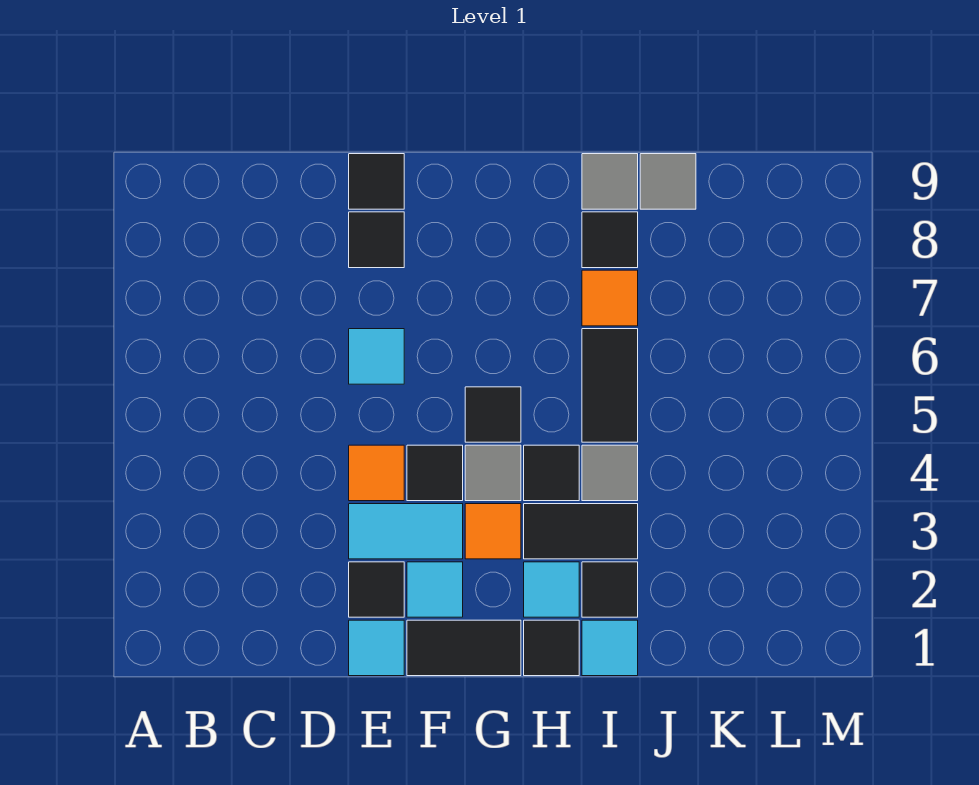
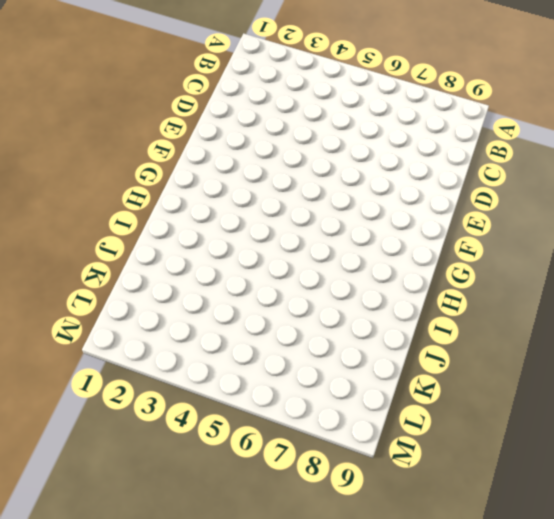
none -> cyan tile E1 level 1
none -> black tile E2 level 1
none -> cyan tile E3:F3 level 1

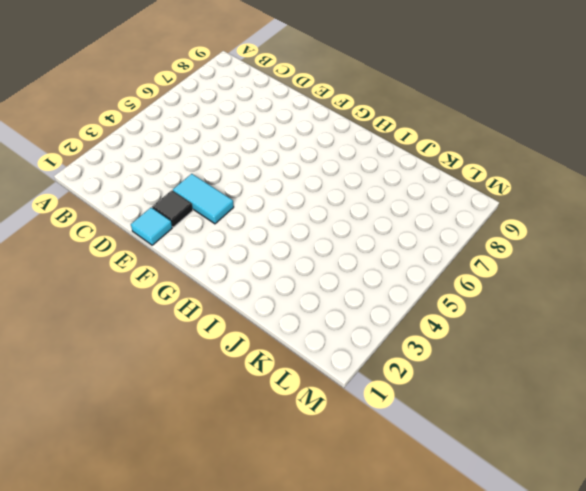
none -> orange tile E4 level 1
none -> cyan tile E6 level 1
none -> black tile E8 level 1

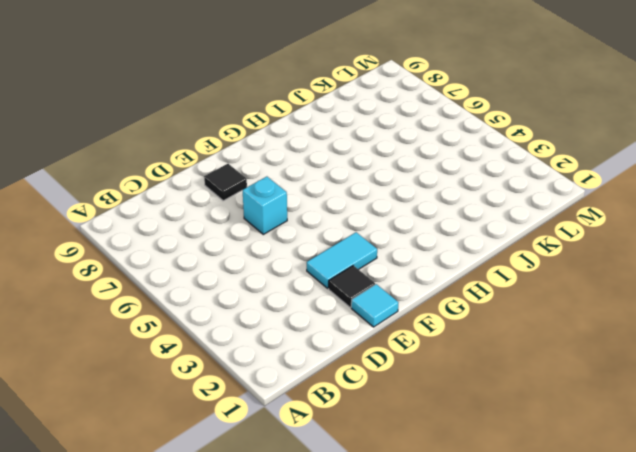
cyan brick E6 level 1 -> cyan tile E6 level 1
none -> orange tile E4 level 1
none -> black tile E9 level 1
none -> black tile F1:G1 level 1

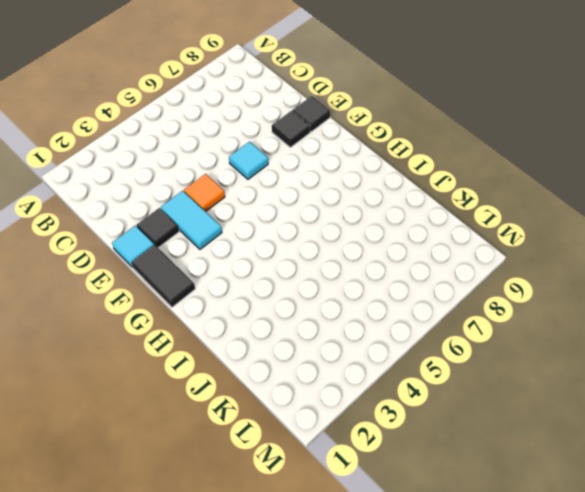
none -> cyan tile F2 level 1
none -> black tile F4 level 1
none -> orange tile G3 level 1

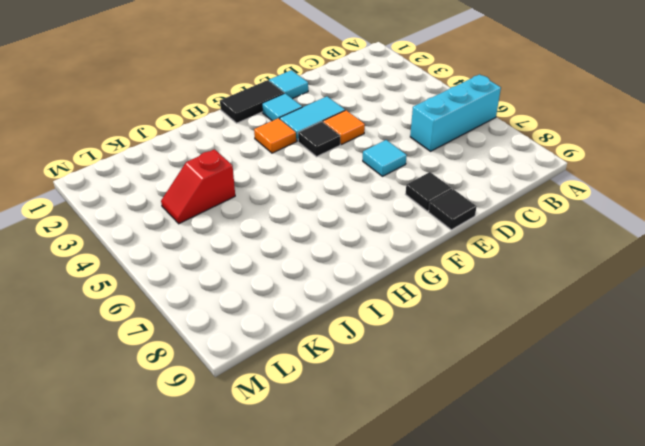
cyan brick A6:C6 level 1 -> none
red slope J4:K4 level 1 top J -> none
none -> black tile E2 level 1
none -> grey tile G4 level 1
none -> black tile G5 level 1

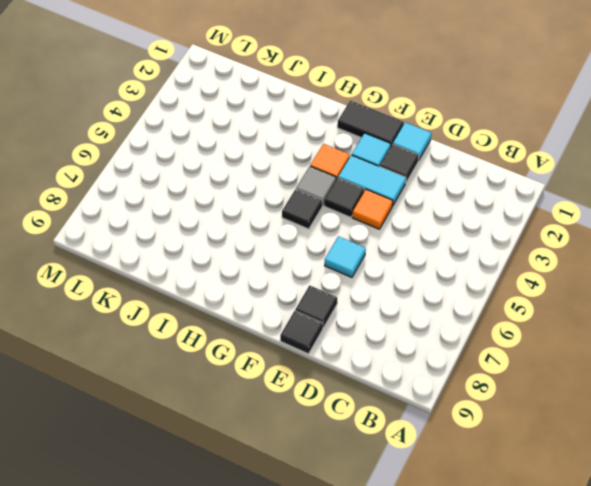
none -> black tile H1 level 1
none -> cyan tile H2 level 1
none -> black tile H3:I3 level 1

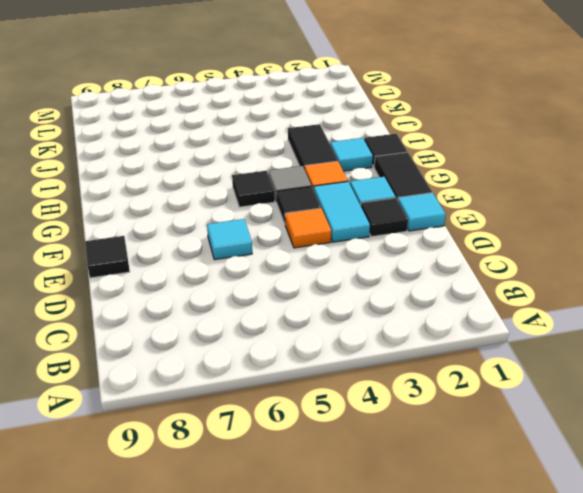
none -> black tile E8 level 1
none -> black tile H4 level 1
none -> cyan tile I1 level 1

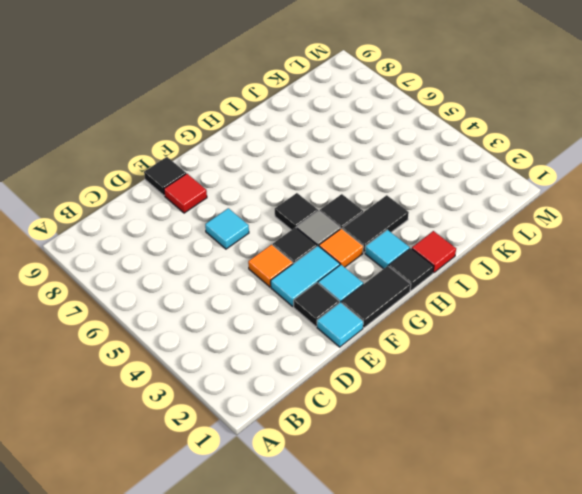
red tile E8 level 1 -> black tile E8 level 1
red tile I1 level 1 -> cyan tile I1 level 1
none -> black tile I2 level 1
none -> grey tile I4 level 1
none -> black tile I5:I6 level 1

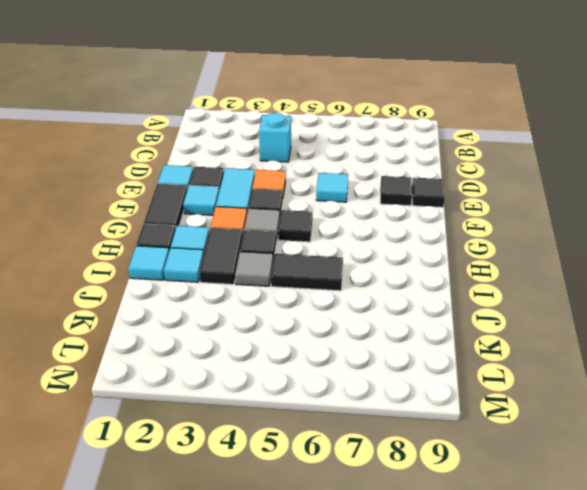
cyan brick C4 level 1 -> none
cyan tile I2 level 1 -> black tile I2 level 1
none -> orange tile I7 level 1
none -> black tile I8 level 1
none -> grey tile I9 level 1

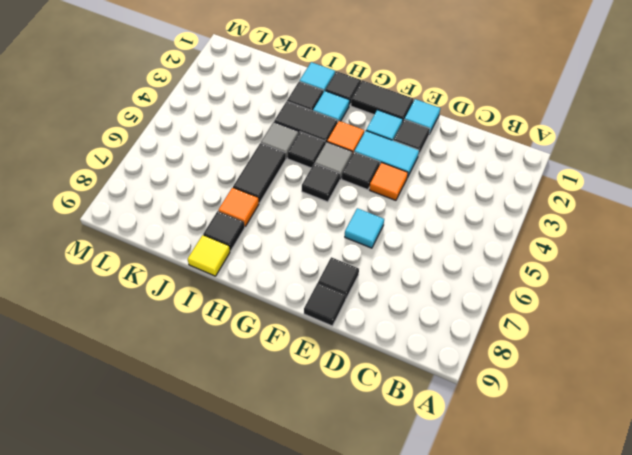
yellow tile I9 level 1 -> grey tile I9 level 1
none -> grey tile J9 level 1

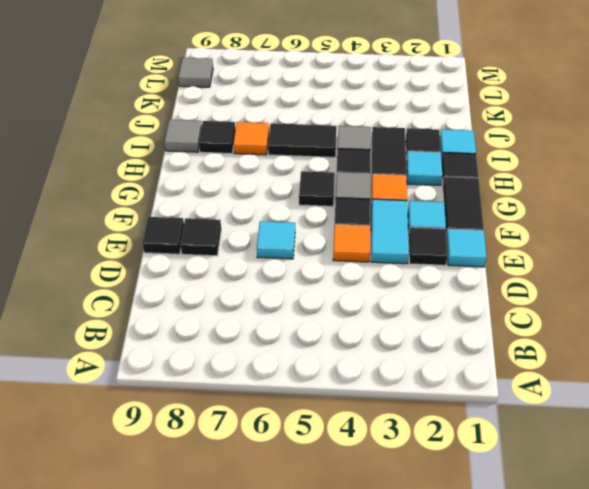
grey tile L9 level 1 -> grey tile J9 level 1

